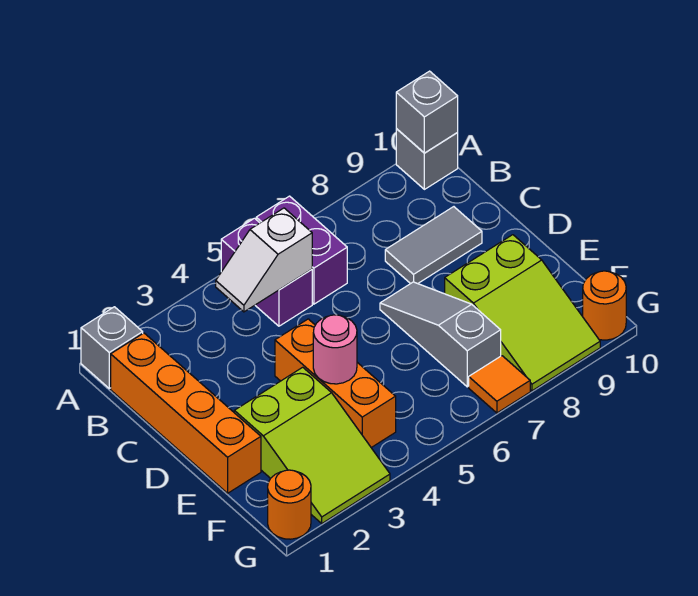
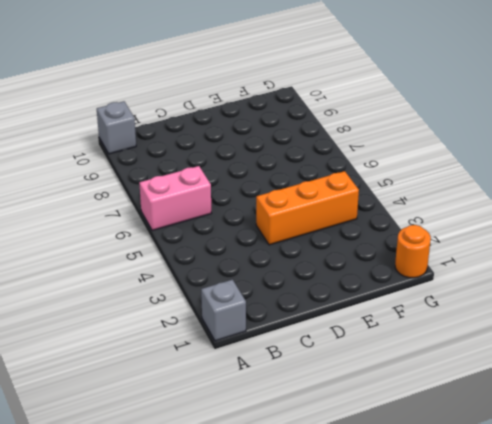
pink brick A6:B6 level 1 -> purple brick A6:B6 level 1
none -> purple brick A5:B5 level 1
none -> orange brick B1:E1 level 1
none -> grey tile C8:C9 level 1

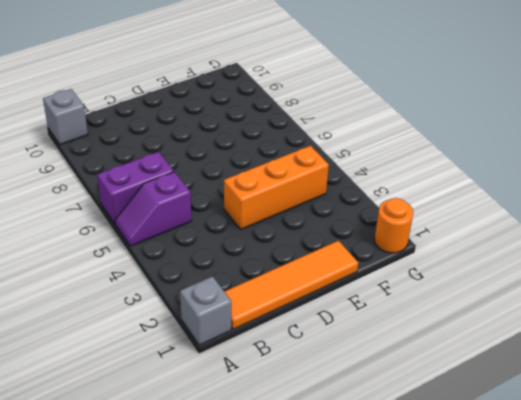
purple slope A5:B5 level 1 top B -> purple brick A5:B5 level 1
orange tile B1:E1 level 1 -> orange brick B1:E1 level 1
none -> grey tile C8:C9 level 1
none -> grey slope D7:F7 level 1 top F
none -> lime slope E2:G3 level 1 top E

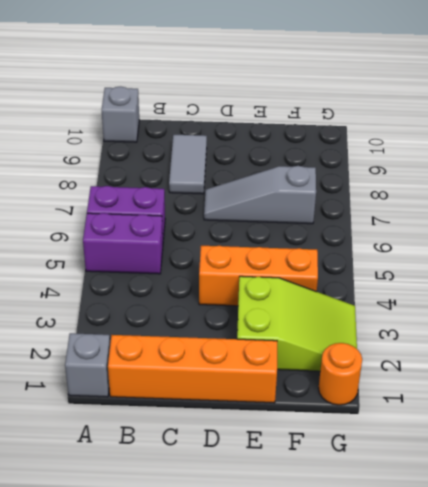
none -> lime slope E8:G9 level 1 top E
none -> orange tile G7 level 1
none -> orange round brick G10 level 1

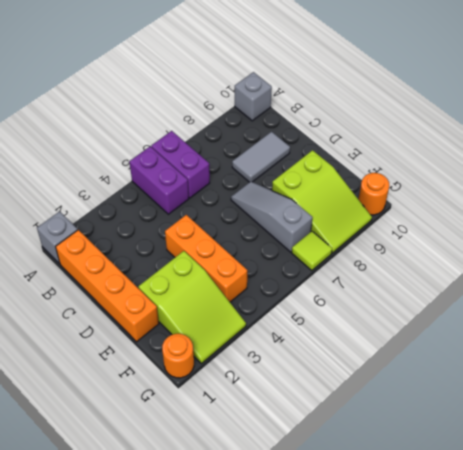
lime tile G7 level 1 -> orange tile G7 level 1
none -> grey brick A10 level 2
none -> white slope B4:B5 level 2 top 5
none -> pink round brick E4 level 2

